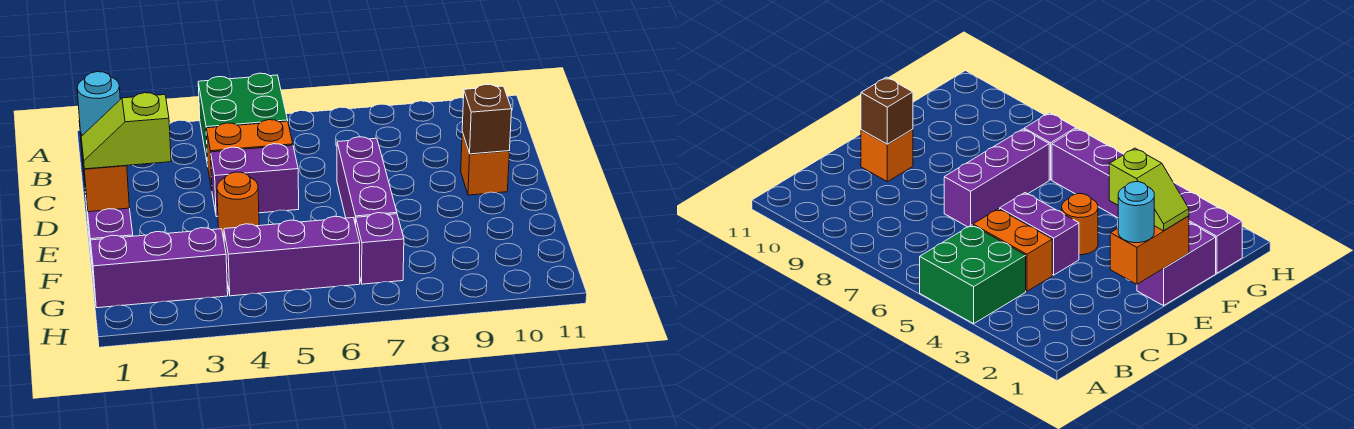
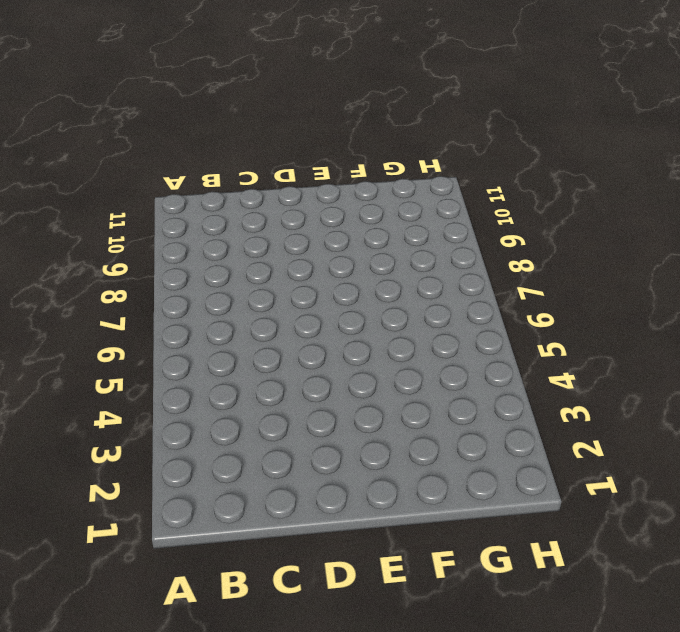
none -> green brick A4:B5 level 1
none -> orange brick C4:C5 level 1
none -> purple brick D4:D5 level 1

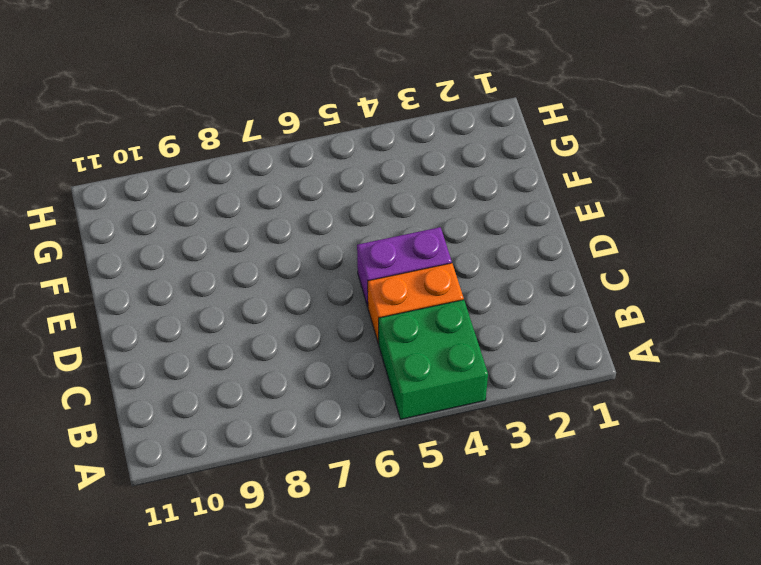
none -> purple brick D7:F7 level 1
none -> orange brick D10 level 1
none -> purple brick E1:F1 level 1

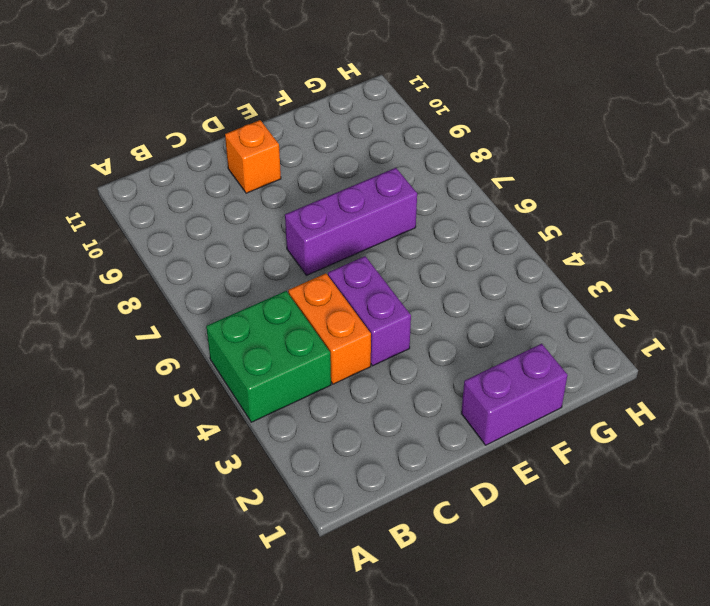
none -> orange round brick E4 level 1
none -> purple brick G1:G3 level 1
none -> purple brick G4:G6 level 1

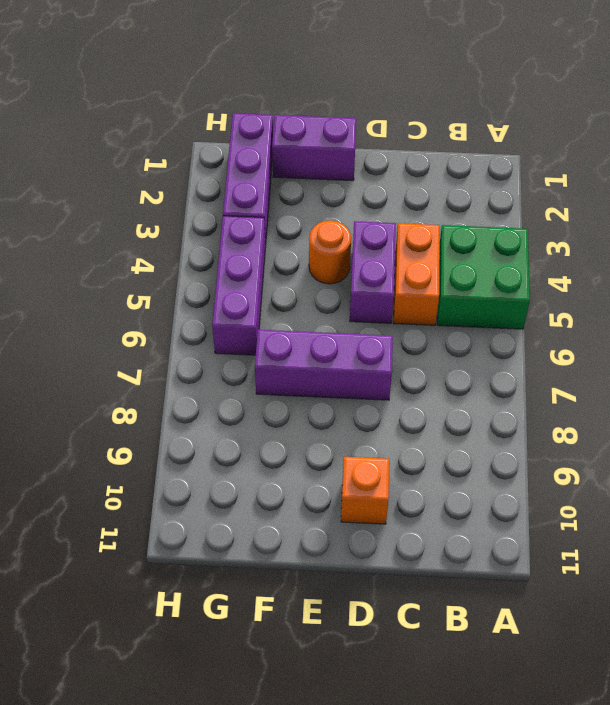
none -> purple brick G7 level 1
none -> orange brick D1:E1 level 2
none -> brown brick D10 level 2

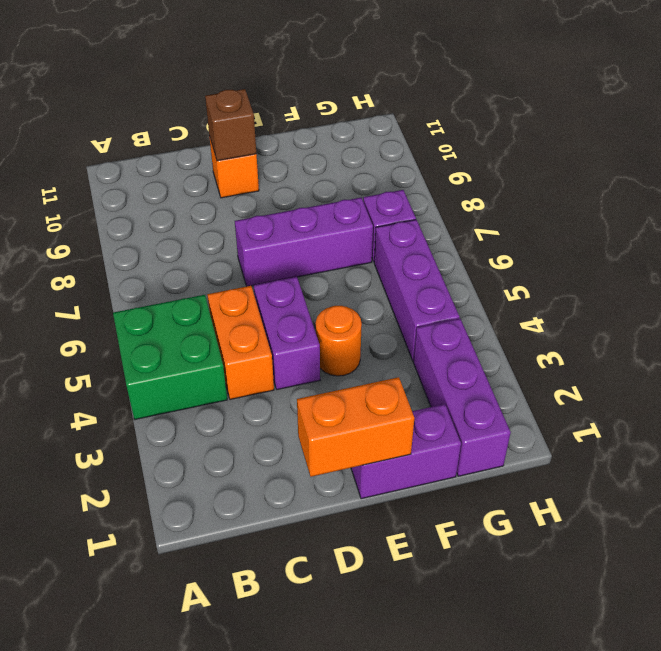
none -> cyan round brick D1 level 3
none -> lime slope E1:E2 level 3 top 2

